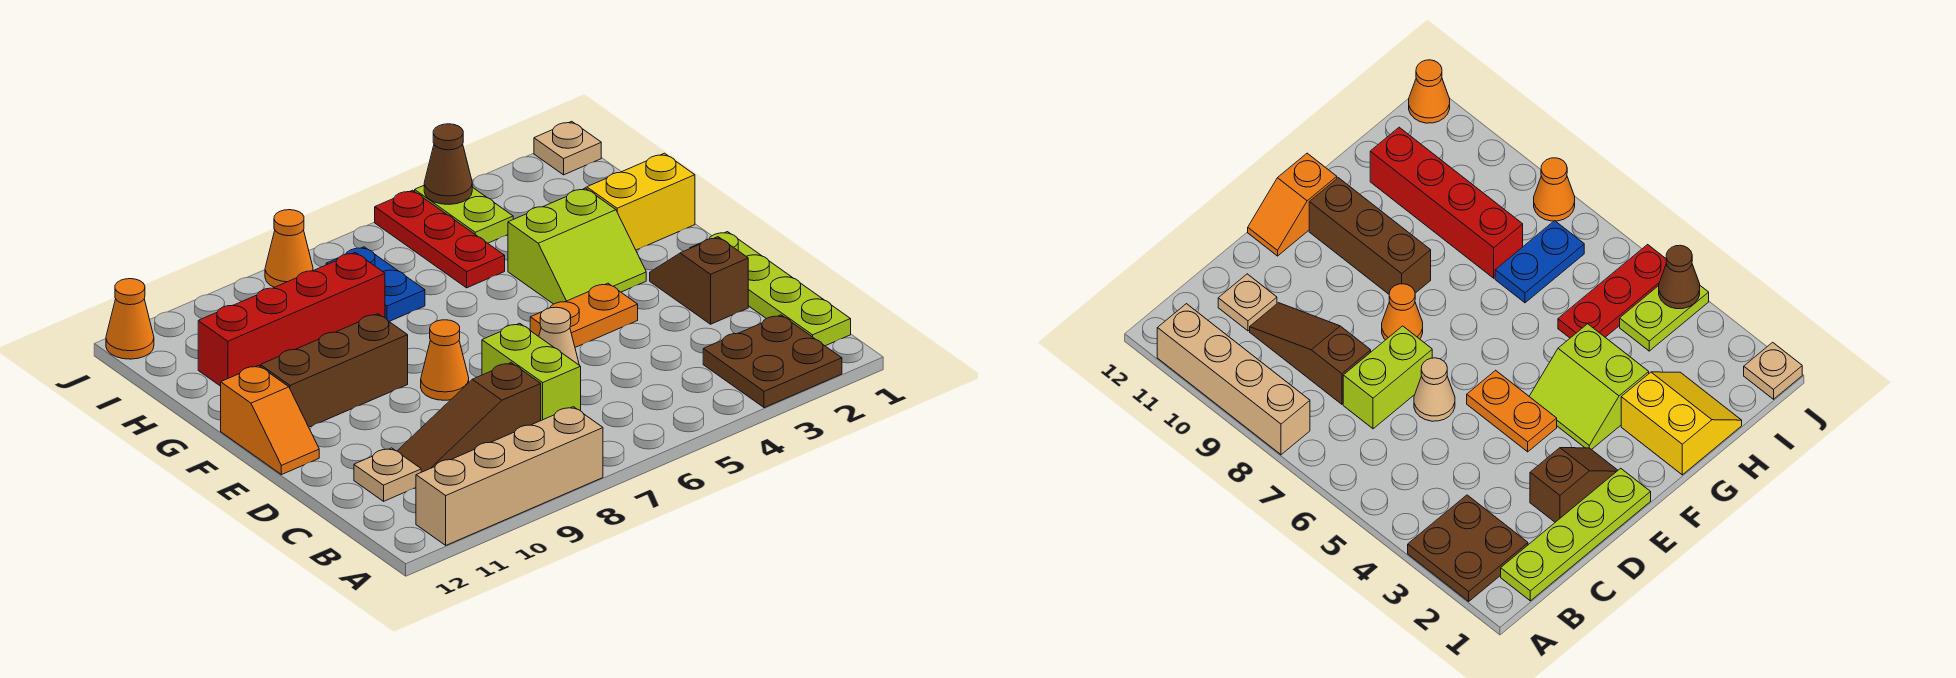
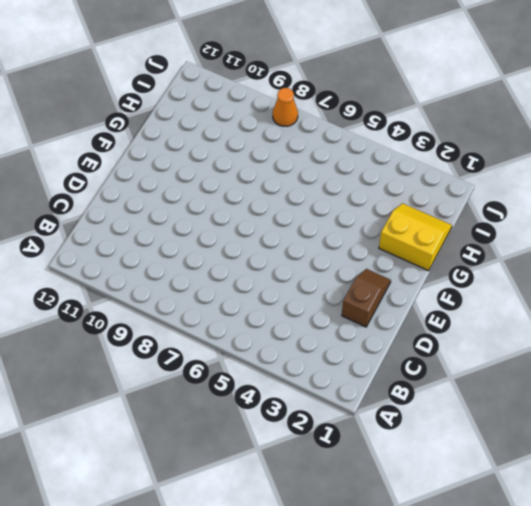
none -> brown plate A2:B3 level 1
none -> tan brick A8:A11 level 1
none -> lime plate B1:E1 level 1

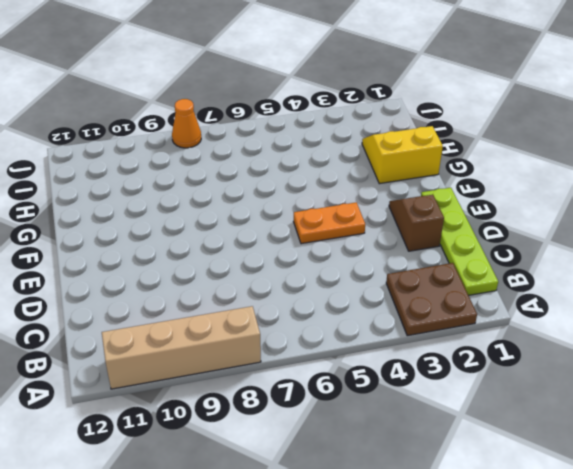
none -> lime brick C7:D7 level 1
none -> brown slope C8:C10 level 1 top 8
none -> tan plate C11 level 1

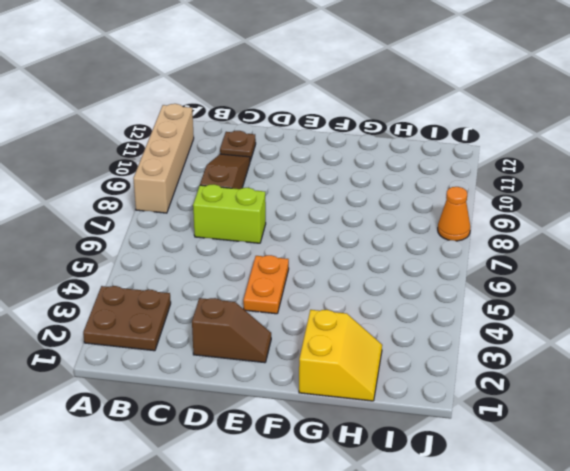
brown plate C11 level 1 -> tan plate C11 level 1
none -> lime plate B1:E1 level 1
none -> tan cone D6 level 1
none -> orange cone E8 level 1

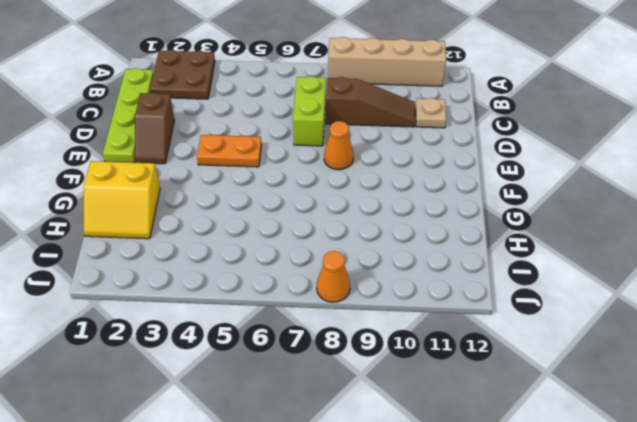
none -> tan cone D6 level 1
none -> orange slope E12:F12 level 1 top F
none -> lime slope F3:G4 level 1 top G

